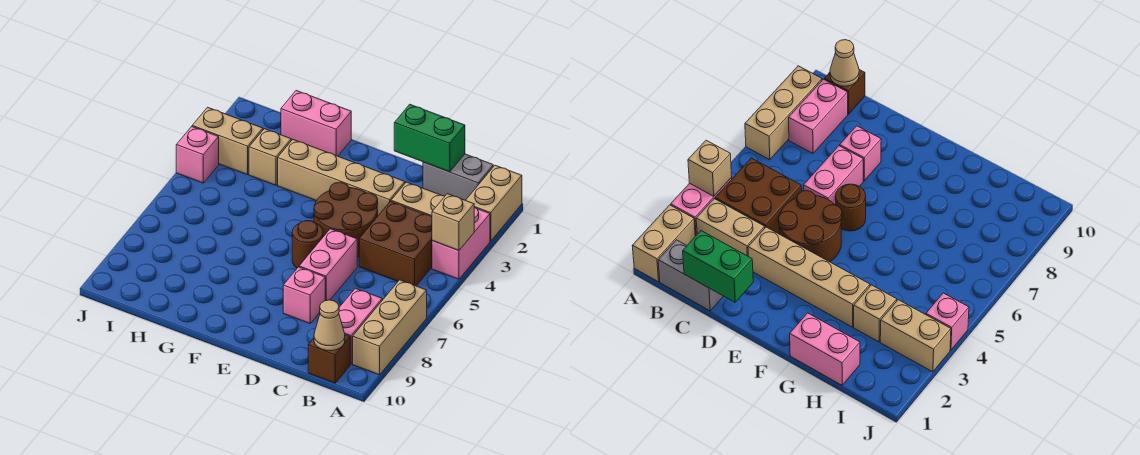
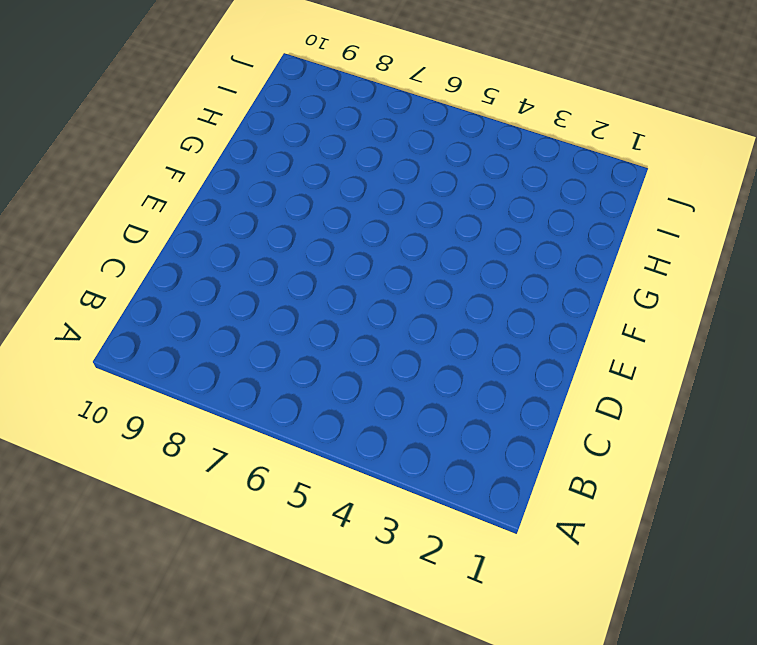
none -> tan brick A1:A2 level 1
none -> pink brick A3:A4 level 1
none -> tan brick A7:A9 level 1

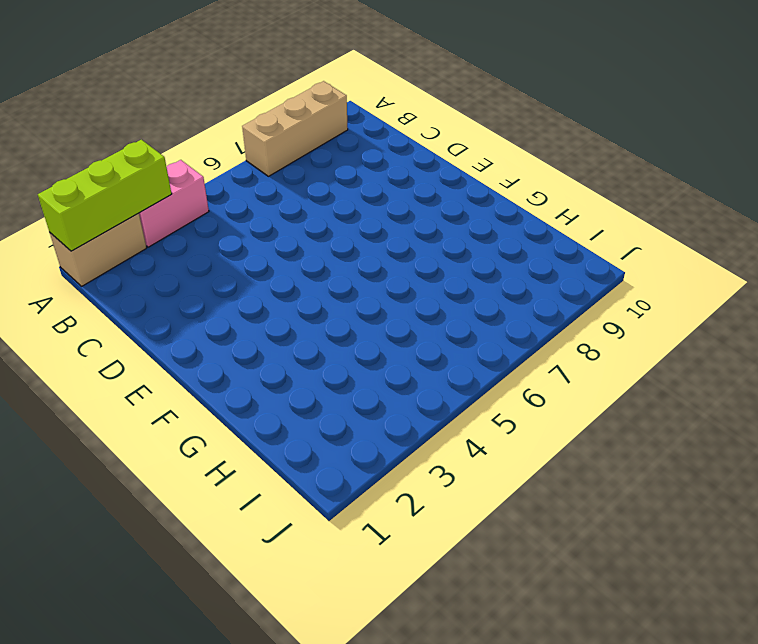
lime brick A1:A3 level 2 -> none
none -> grey brick B1:C1 level 1
none -> tan brick B3:C3 level 1
none -> brown brick B4:C5 level 1

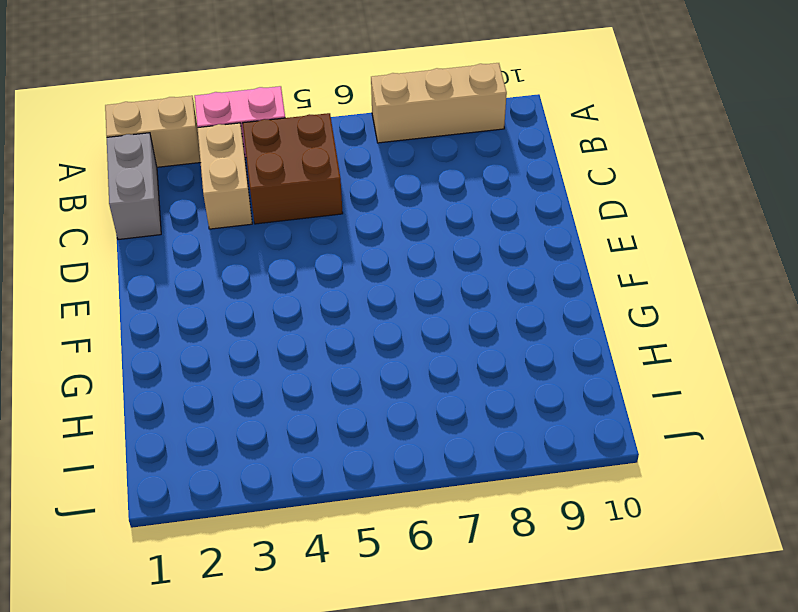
none -> pink brick B8:B9 level 1
none -> brown brick B10 level 1
none -> tan brick D3:G3 level 1

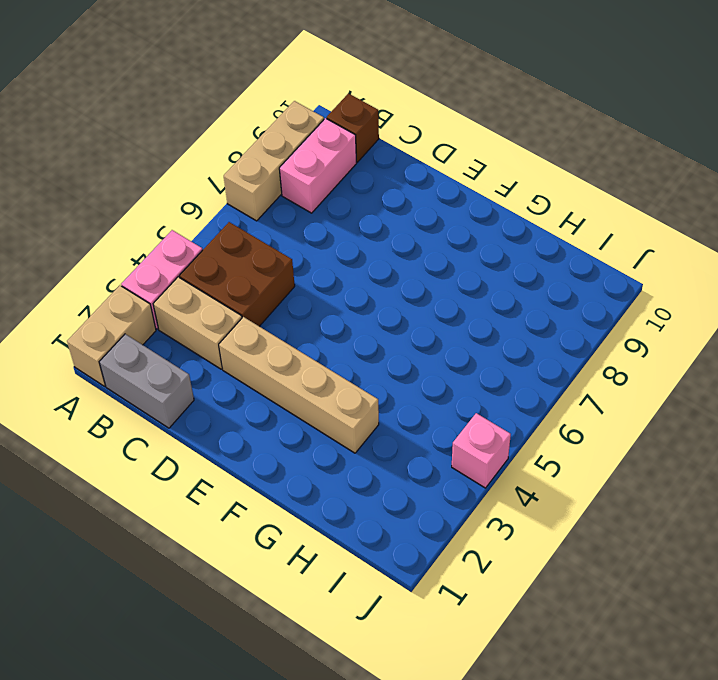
none -> brown round brick D4:E5 level 1
none -> pink brick D6:D7 level 1
none -> pink brick D8 level 1

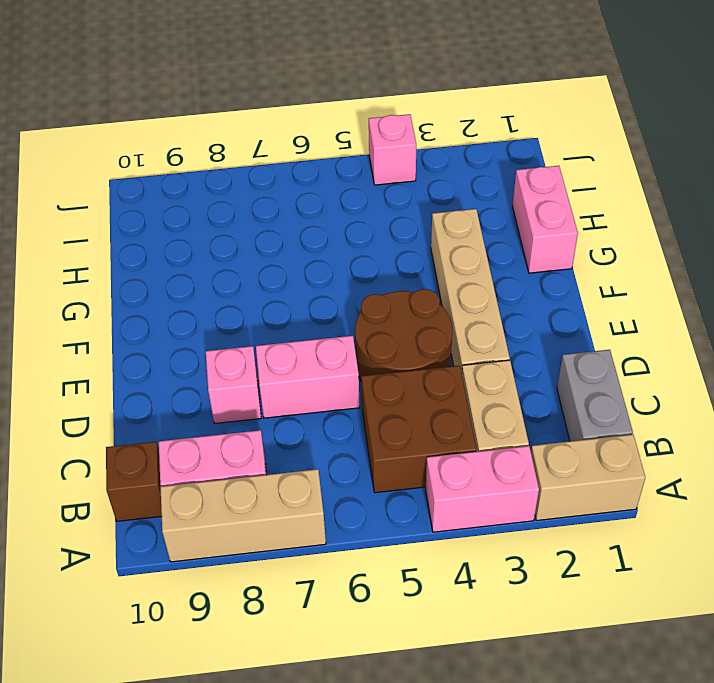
none -> brown round brick E6 level 1
none -> tan brick H3 level 1
none -> tan brick I3:J3 level 1

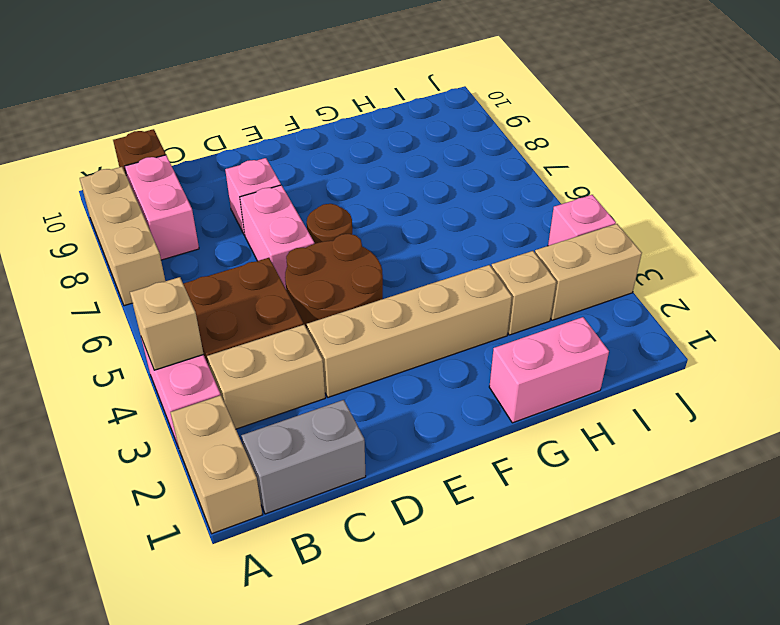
none -> tan cone B10 level 2
none -> green brick C1:D1 level 2

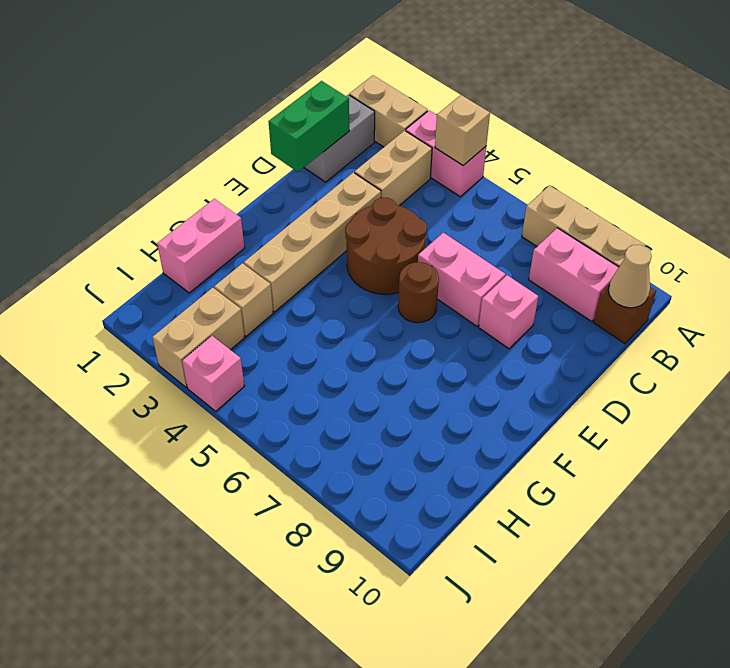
none -> brown brick B4:C5 level 1

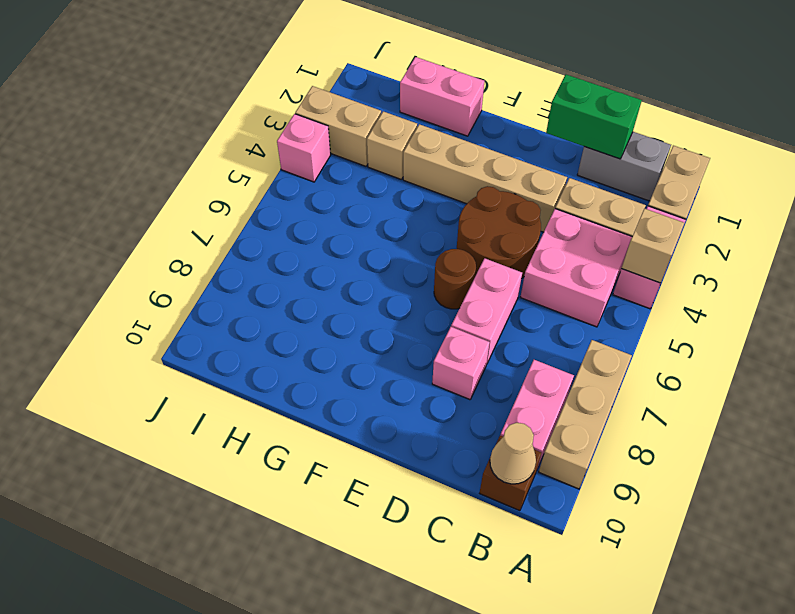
pink brick B4:C5 level 1 -> brown brick B4:C5 level 1

